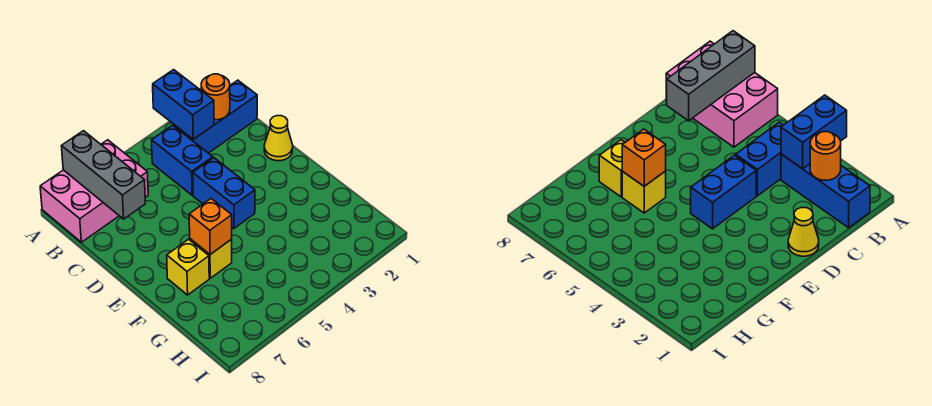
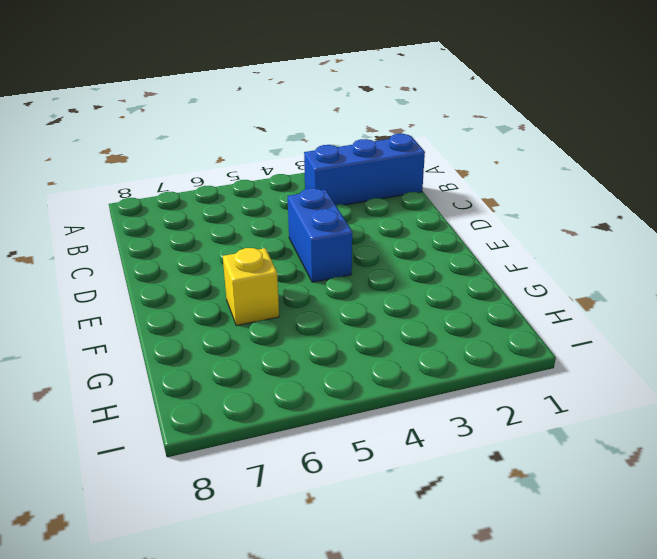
none -> pink brick A6:B8 level 1
none -> blue brick B4:C4 level 1

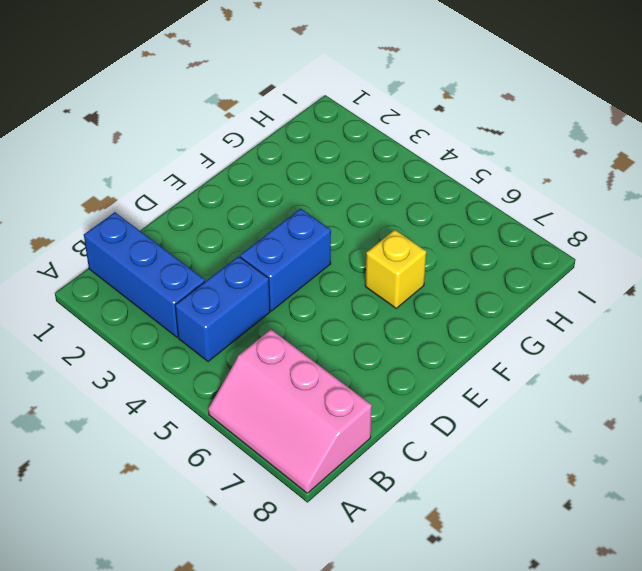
pink slope A6:B8 level 1 top B -> pink brick A6:B8 level 1
none -> yellow cone D1 level 1
none -> yellow brick F7 level 1

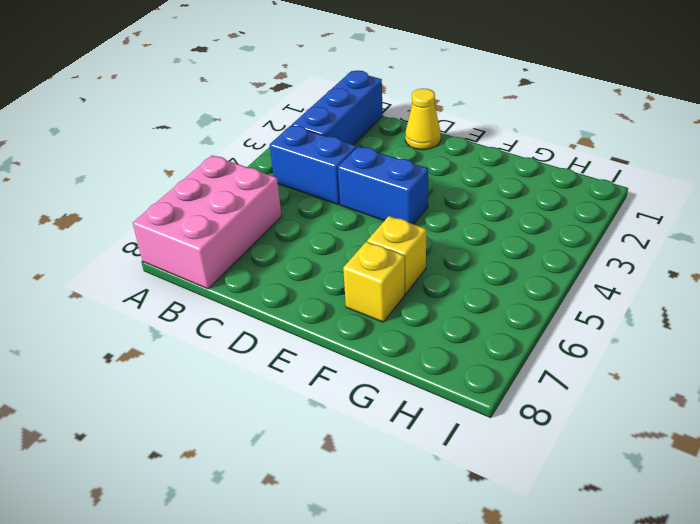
none -> blue brick A3:B3 level 2
none -> grey brick A7:C7 level 2

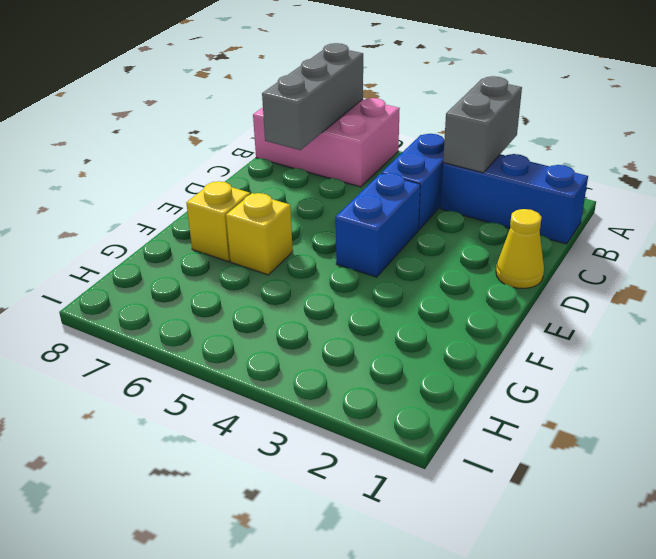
grey brick A3:B3 level 2 -> blue brick A3:B3 level 2
none -> orange round brick B2 level 2
none -> orange brick F6 level 2

